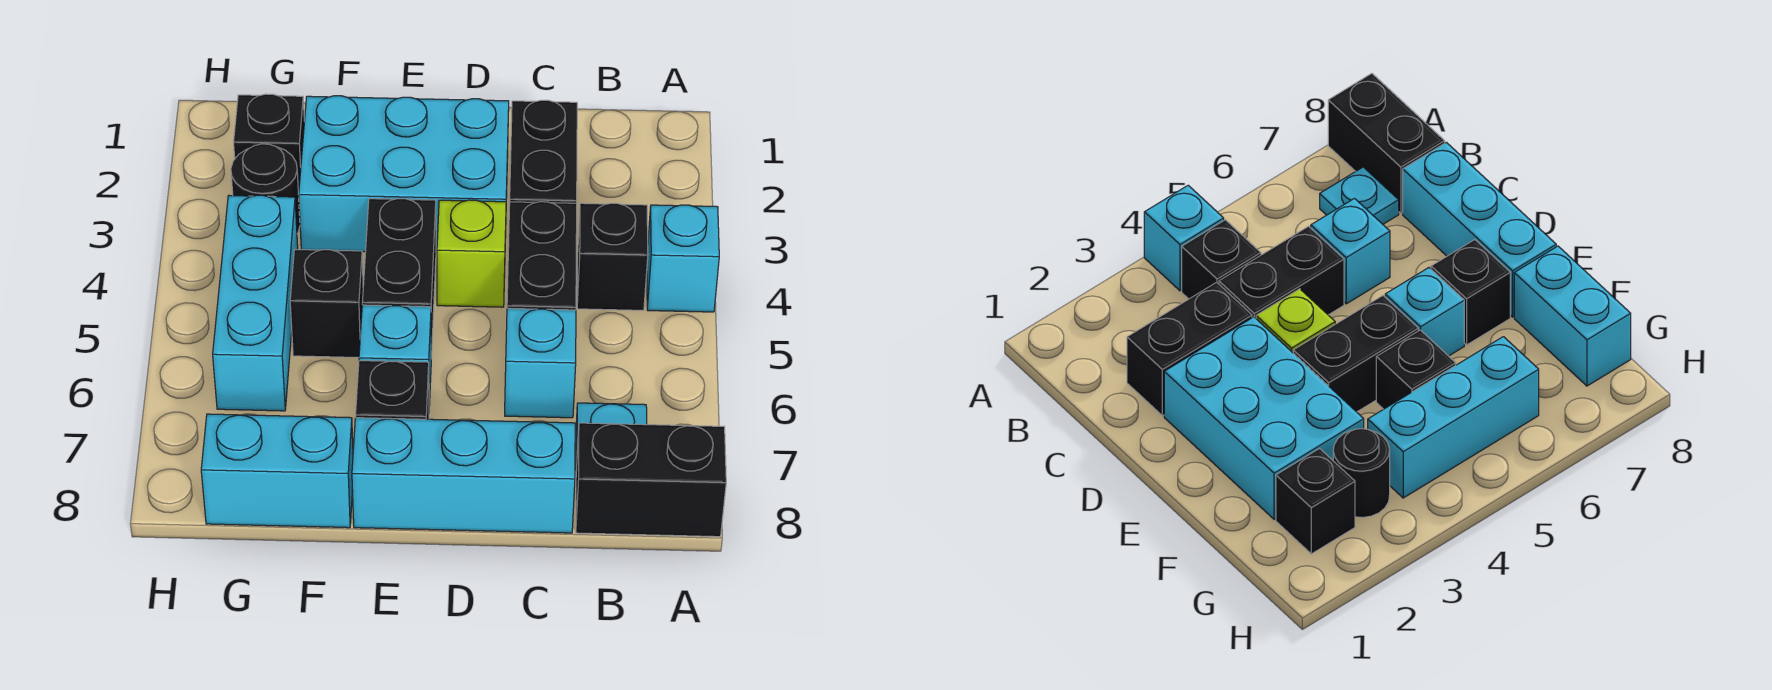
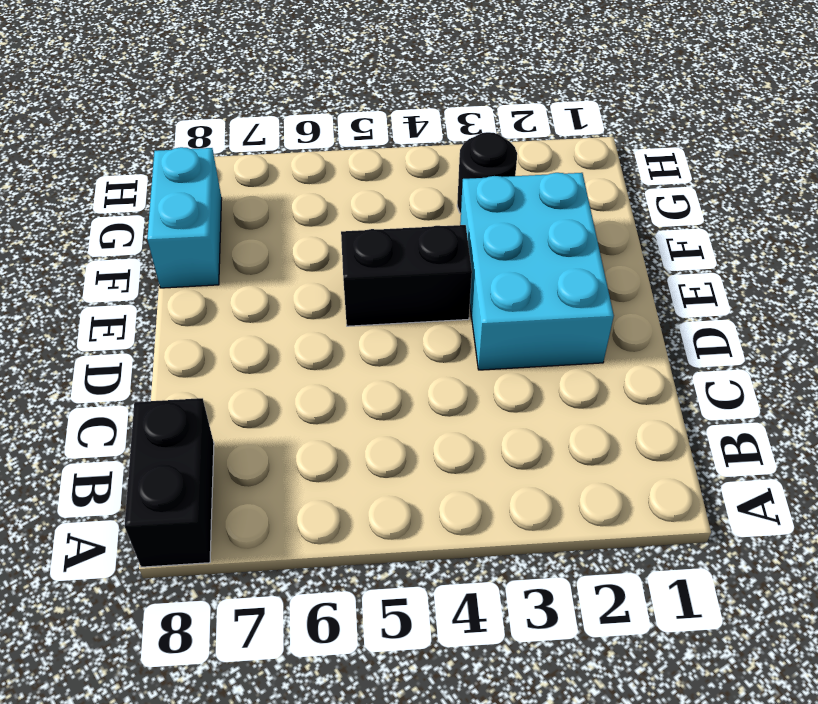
none -> cyan brick A4 level 1
none -> black brick B4 level 1
none -> cyan plate B7 level 1

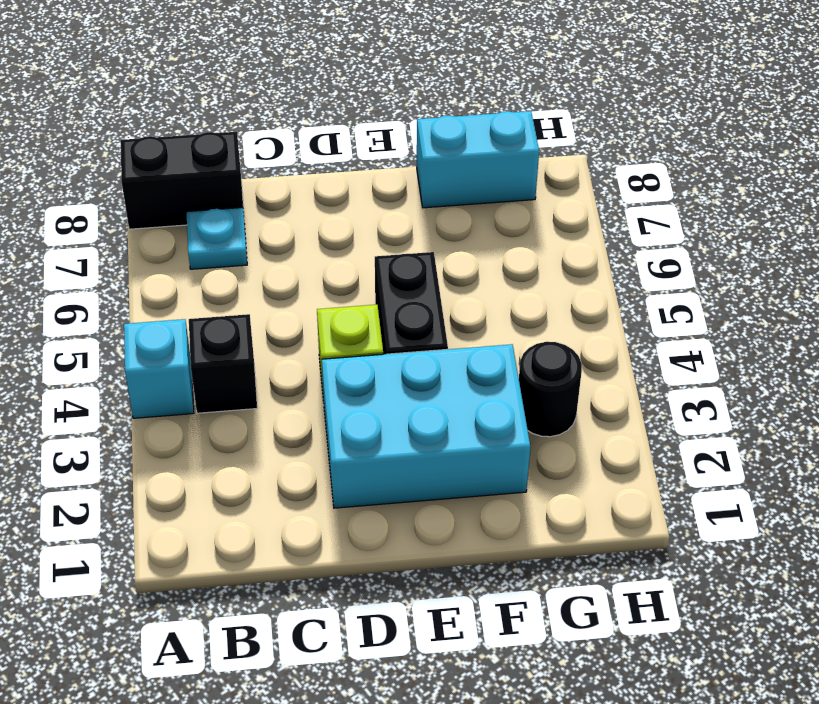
none -> black brick C2:C3 level 1
none -> black brick C4:C5 level 1
none -> cyan brick C6 level 1

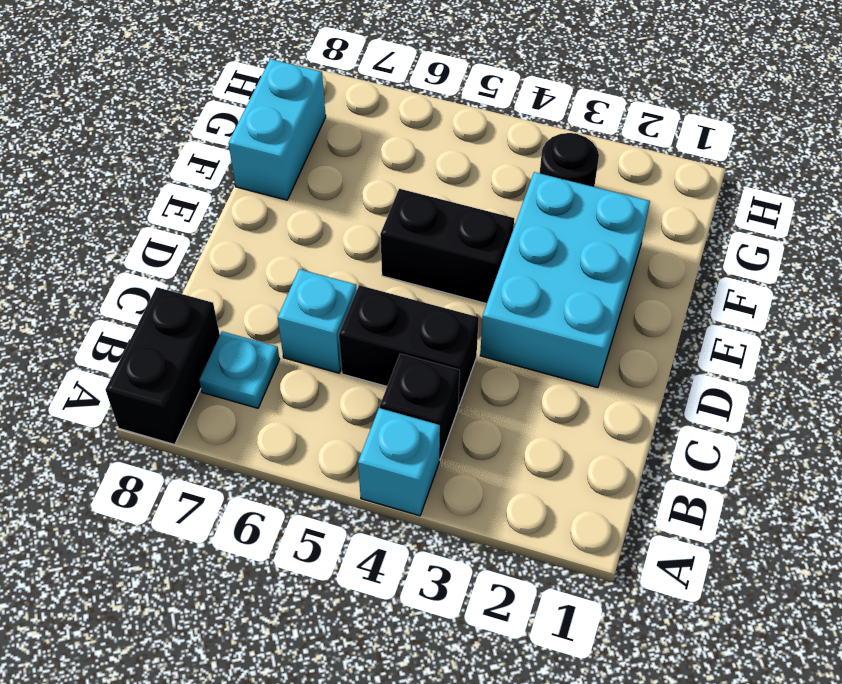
none -> black brick C2:C3 level 1
none -> cyan brick C8:E8 level 1
none -> lime brick D4 level 1

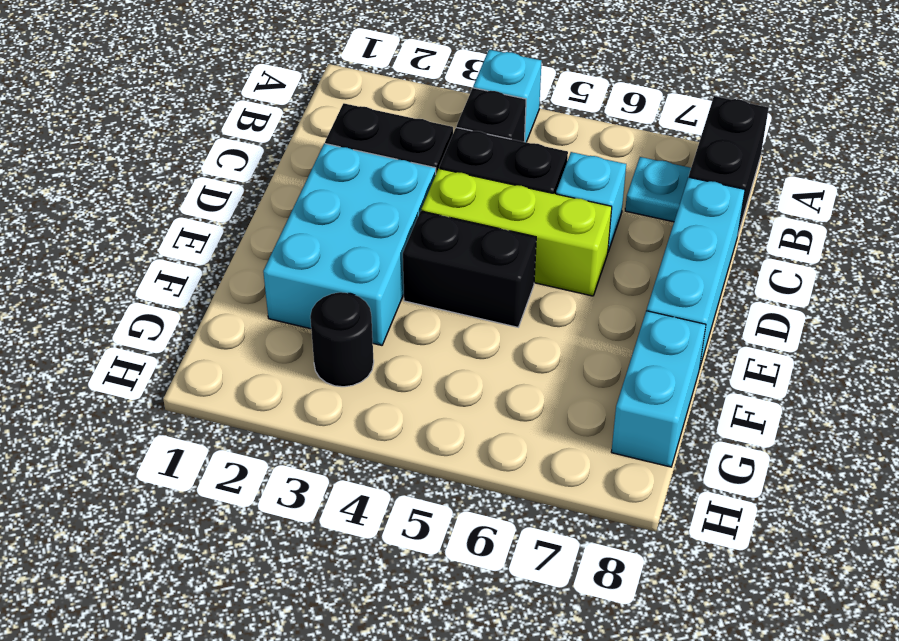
lime brick D4:D6 level 1 -> lime brick D4 level 1
none -> cyan brick E6 level 1
none -> black brick E7 level 1
none -> black brick F5 level 1

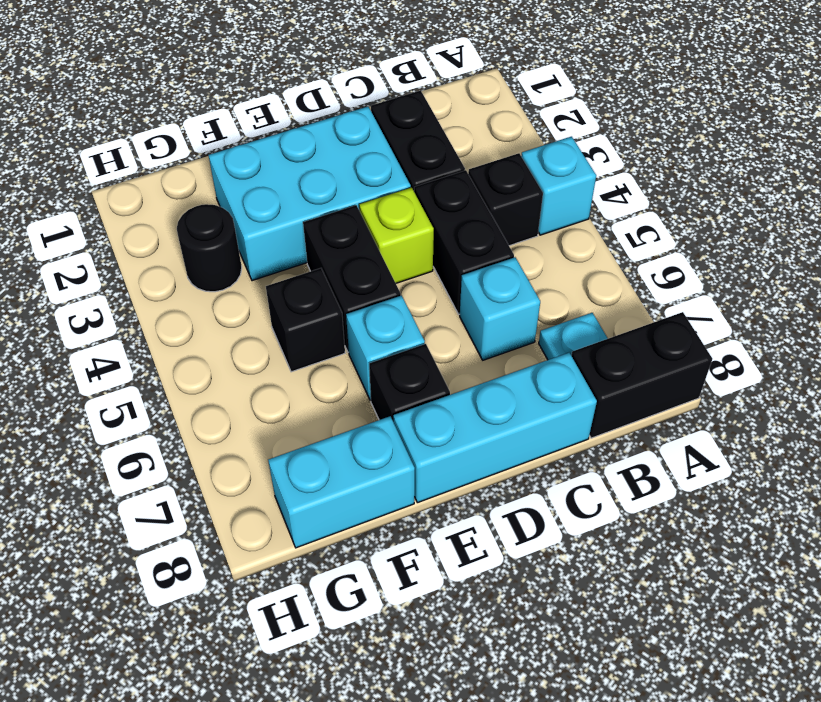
none -> black brick G2 level 1
none -> cyan brick G4:G6 level 1

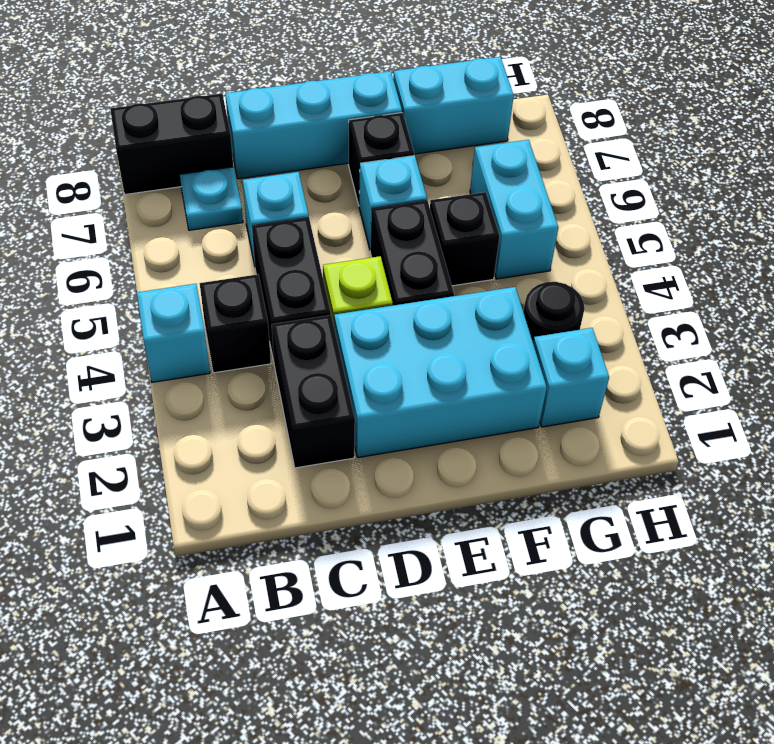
cyan brick G2 level 1 -> black brick G2 level 1
cyan brick G5:G6 level 1 -> cyan brick G4:G6 level 1

